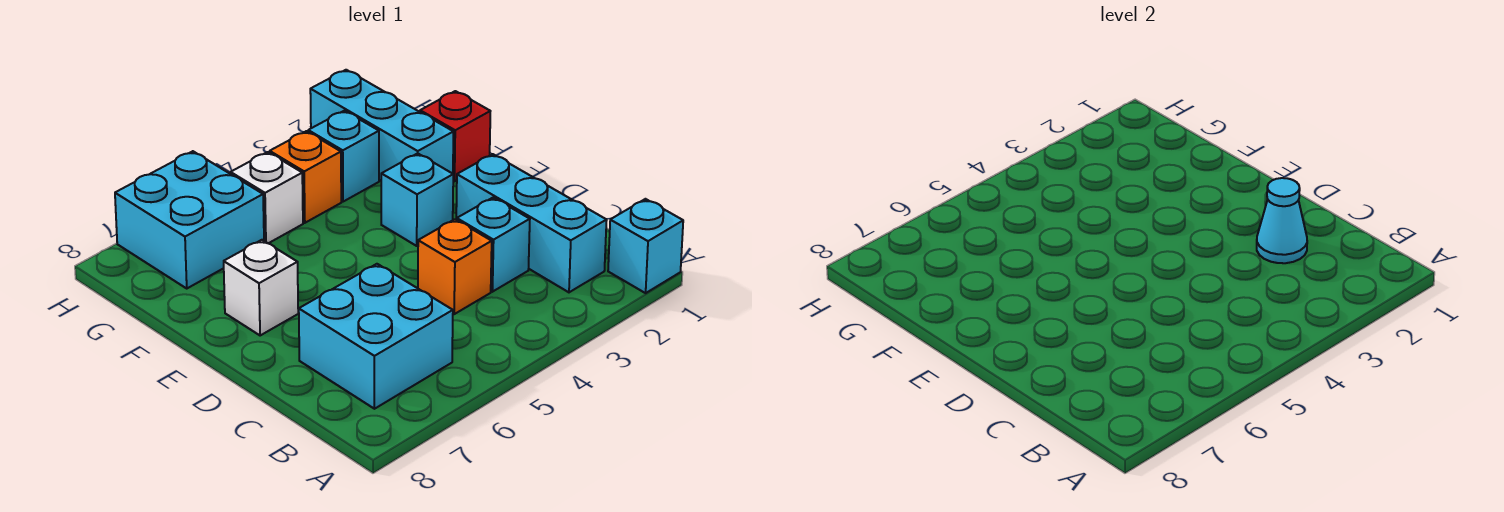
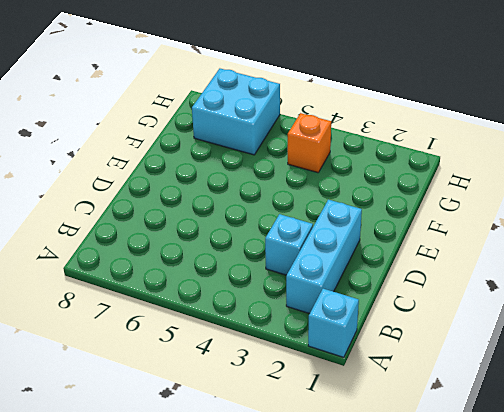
none -> cyan brick B6:C7 level 1
none -> orange brick C4 level 1
none -> cyan brick E3 level 1

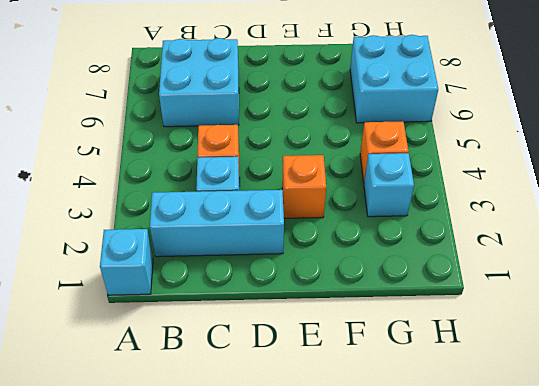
orange brick E3 level 1 -> cyan brick E3 level 1
none -> white brick E7 level 1
none -> red brick F1 level 1
none -> cyan brick F2:H2 level 1

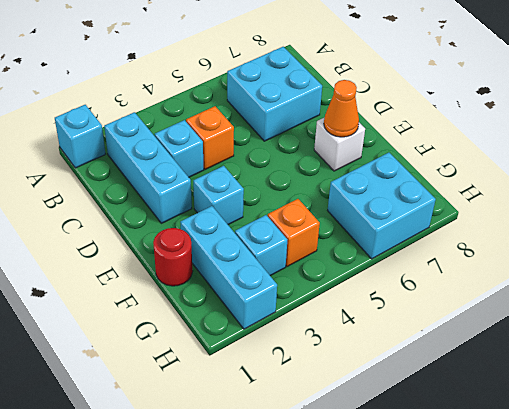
orange cone E7 level 2 -> none
red round brick F1 level 1 -> red brick F1 level 1
none -> white brick G5 level 1
none -> cyan cone C2 level 2

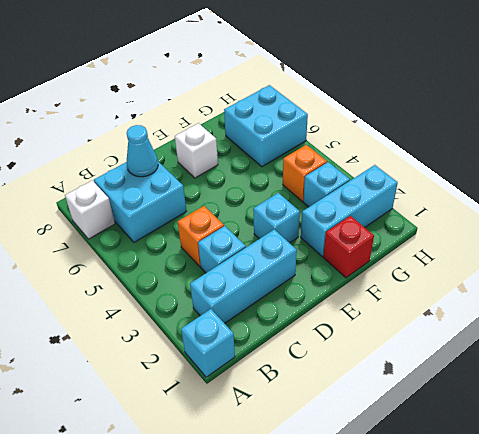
white brick A7 level 1 -> white brick G5 level 1
cyan cone C7 level 2 -> cyan cone C2 level 2

